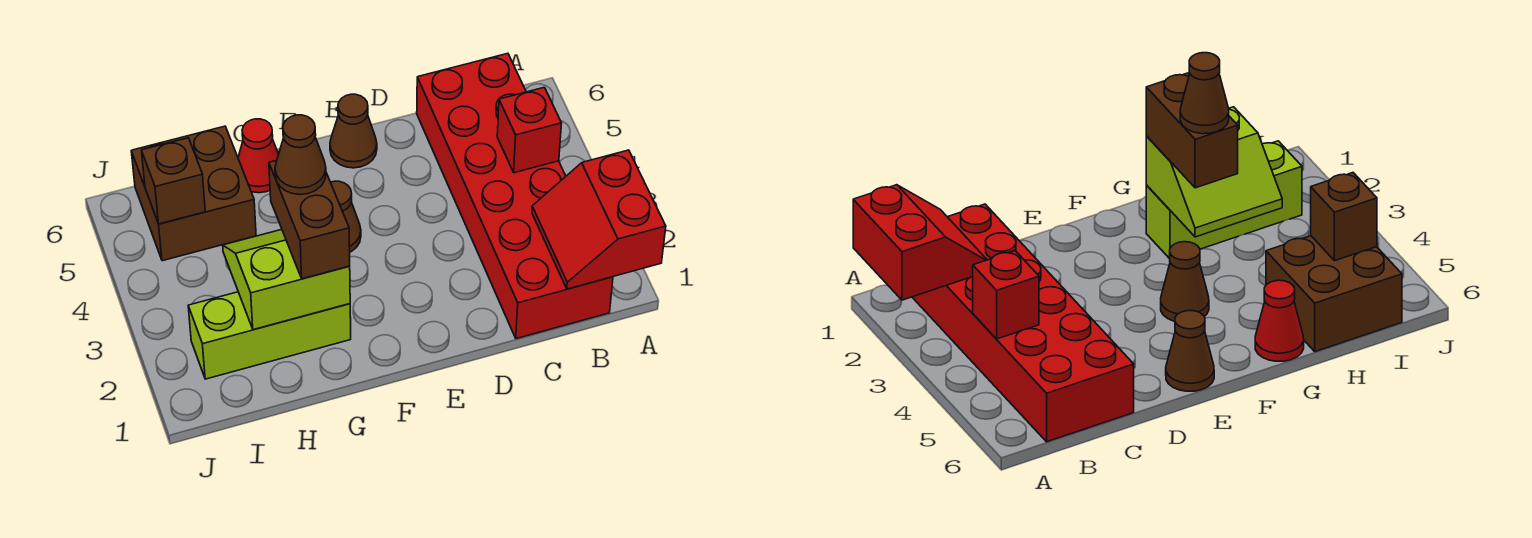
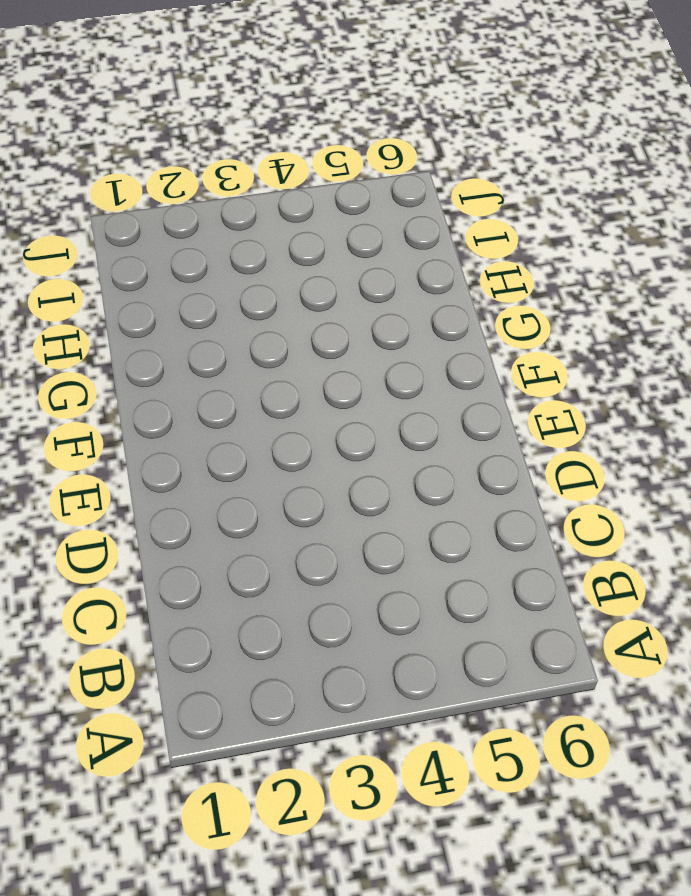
none -> red brick B1:C6 level 1
none -> brown cone E6 level 1
none -> brown cone F4 level 1

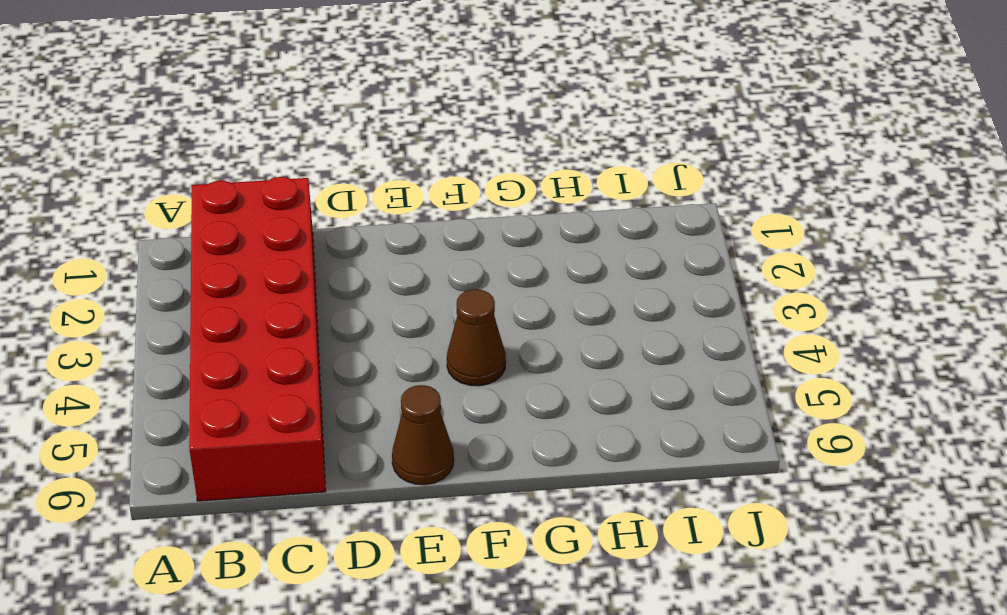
none -> lime brick G2:I2 level 1
none -> red cone G6 level 1
none -> brown brick H5:I6 level 1

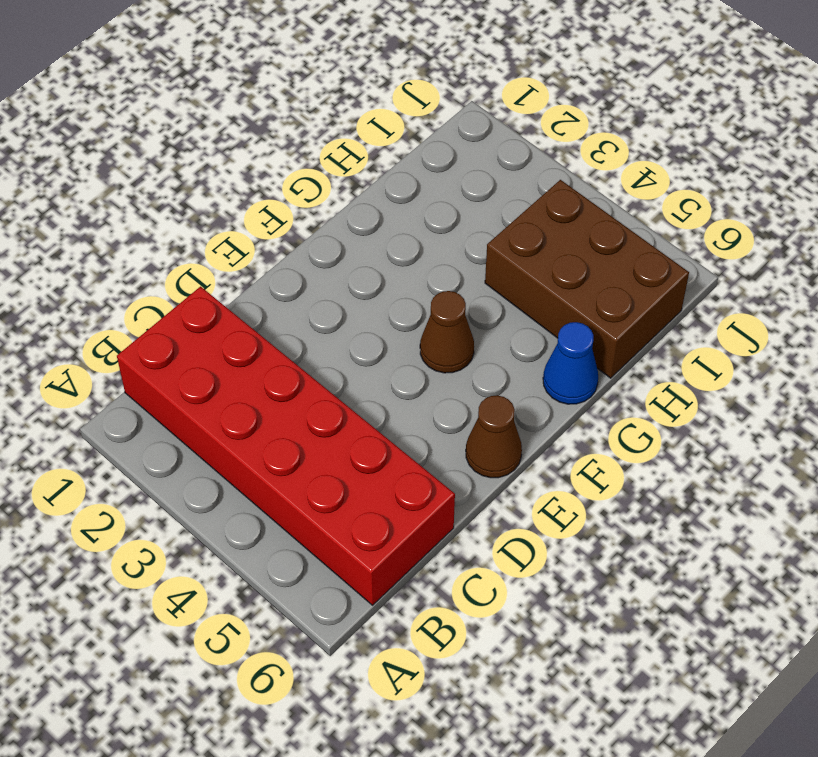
blue cone G6 level 1 -> red cone G6 level 1
brown brick H4:I6 level 1 -> brown brick H5:I6 level 1
none -> lime brick G2:I2 level 1
none -> red slope A1:B2 level 2 top A
none -> red brick B4 level 2

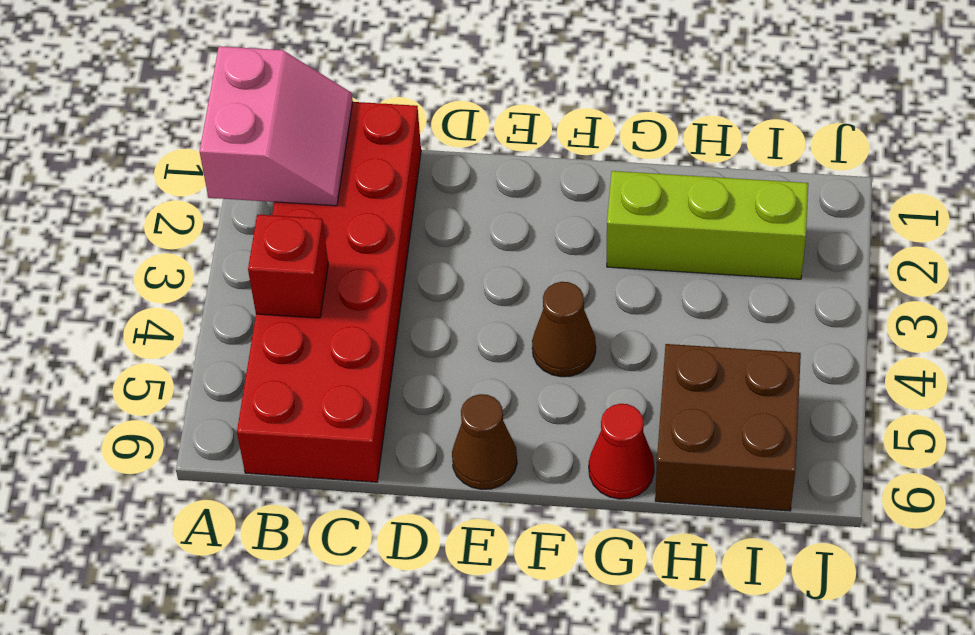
pink slope A1:B2 level 2 top A -> red slope A1:B2 level 2 top A
none -> lime slope G2:H3 level 2 top 2
none -> brown brick I5 level 2
none -> brown brick G2:G3 level 3

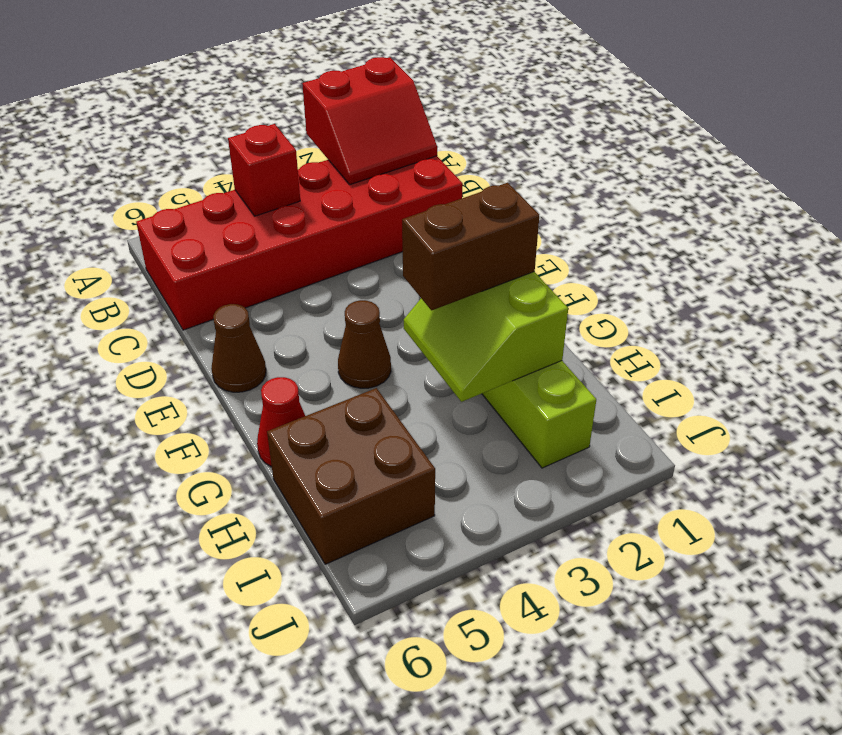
none -> brown brick I5 level 2
none -> brown cone G3 level 4

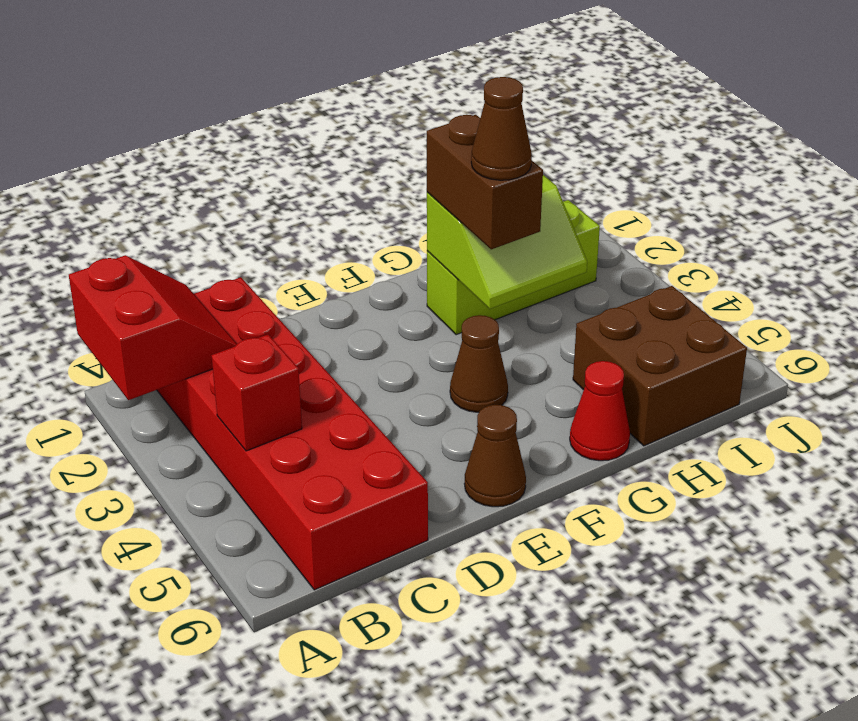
none -> brown brick I5 level 2

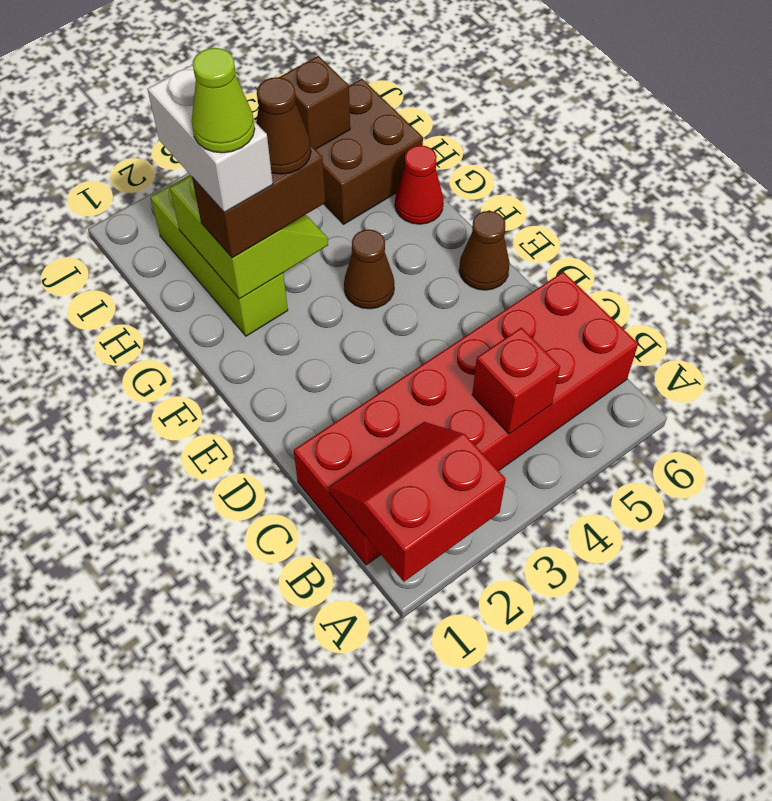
white brick G2:H2 level 4 -> none
lime cone G2 level 5 -> none

